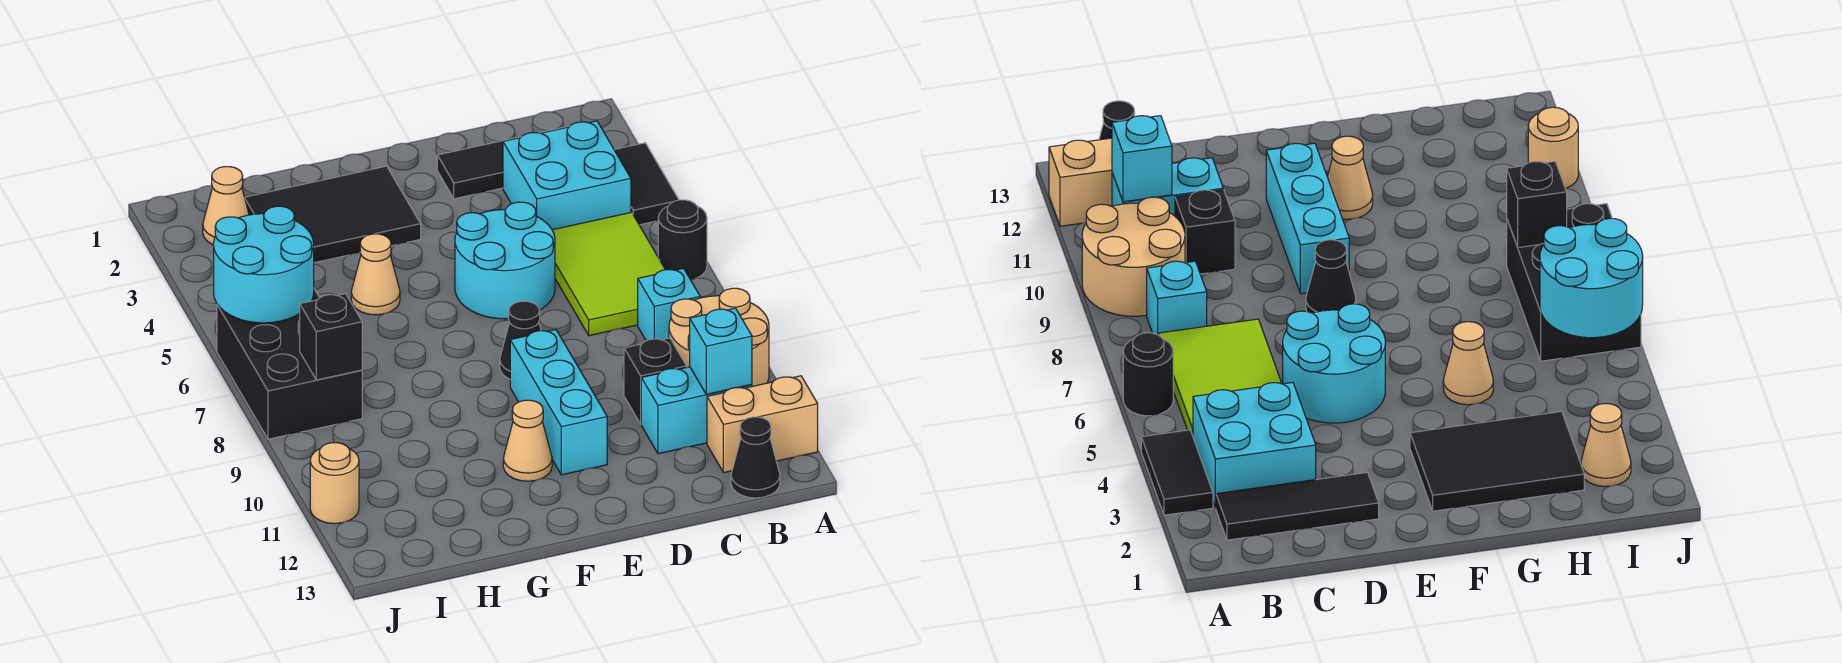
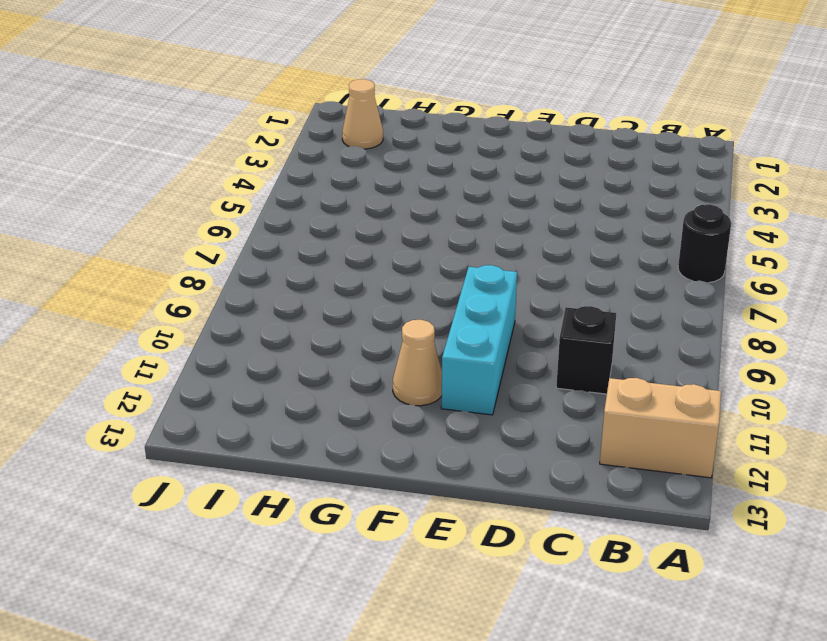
none -> black tile A3:A4 level 1
none -> tan round brick A9:B10 level 1
none -> black tile B2:D2 level 1

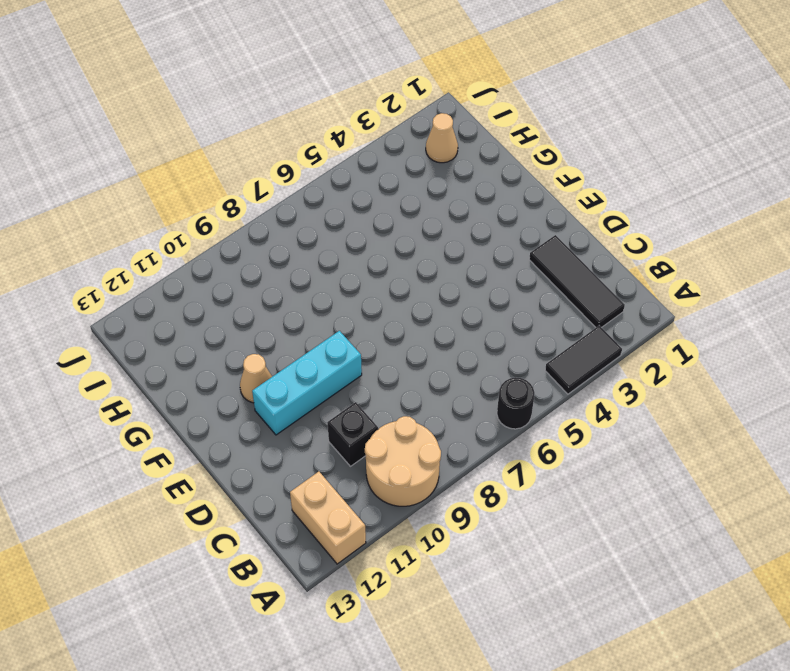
none -> cyan brick B3:C4 level 1
none -> lime tile B5:C7 level 1
none -> cyan brick B8 level 1

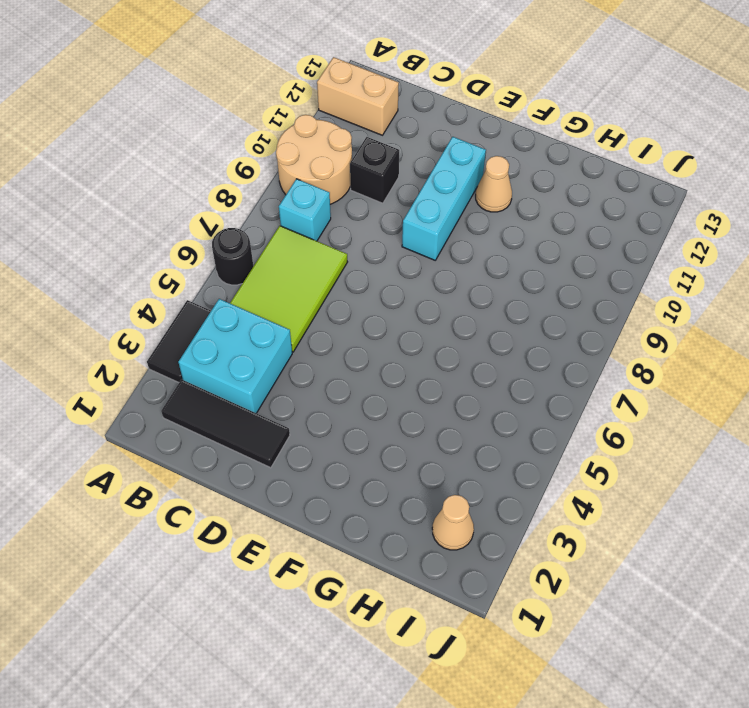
none -> cyan brick B11:C11 level 1
none -> black cone B13 level 1
none -> cyan round brick D5:E6 level 1

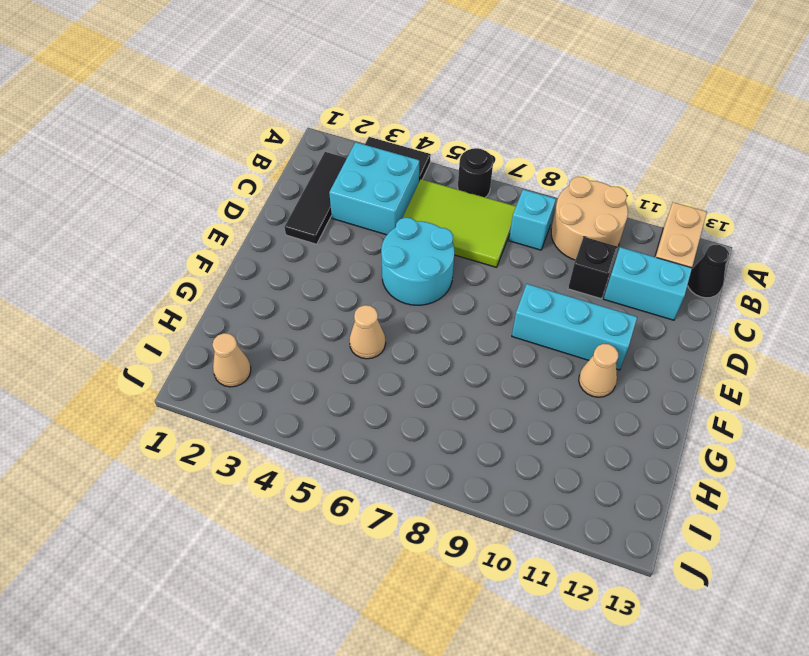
cyan brick C11:C12 level 1 -> cyan brick B11:C11 level 1
none -> black cone E8 level 1
none -> black tile F2:H3 level 1
none -> black brick I6:J8 level 1

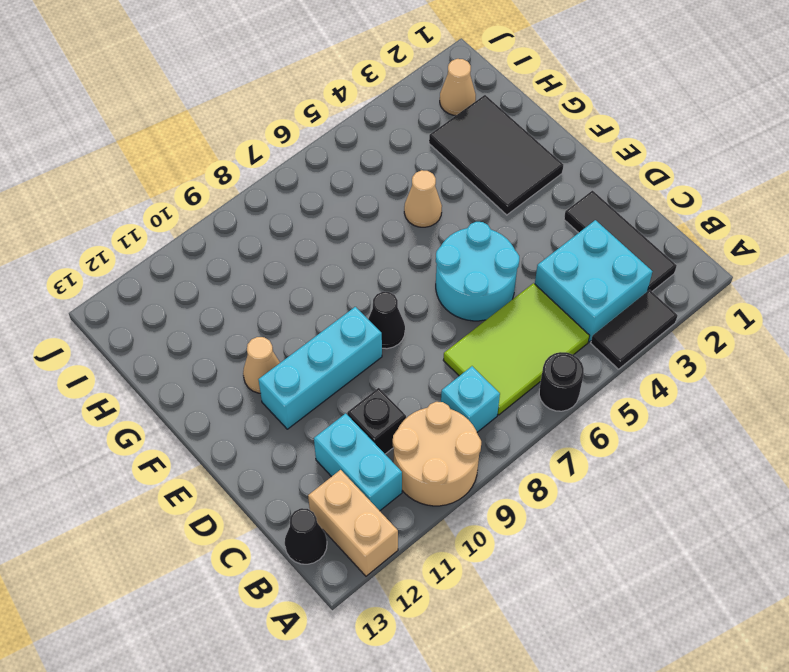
none -> black brick I6:J8 level 1
none -> tan round brick J11 level 1
none -> cyan brick B11 level 2

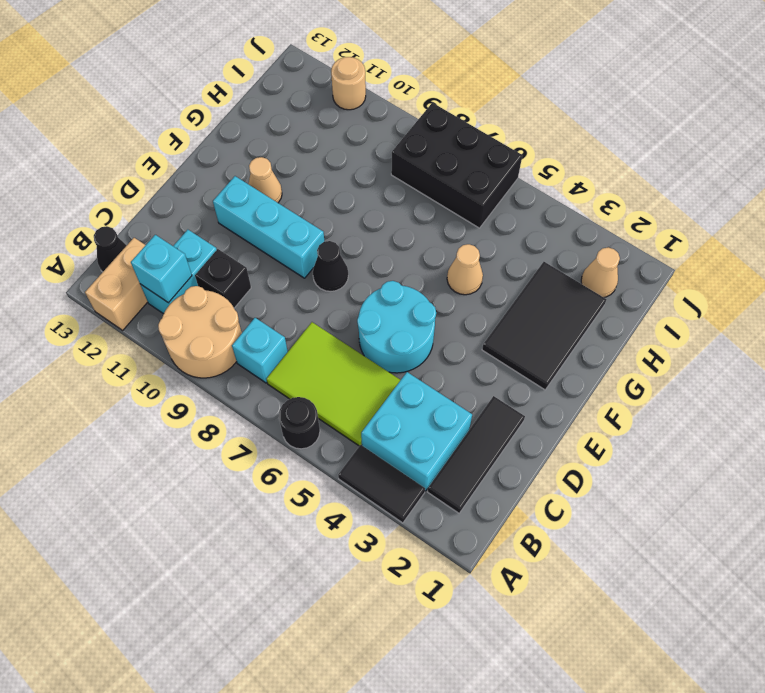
none -> cyan round brick I5:J6 level 2
none -> black brick I8 level 2

